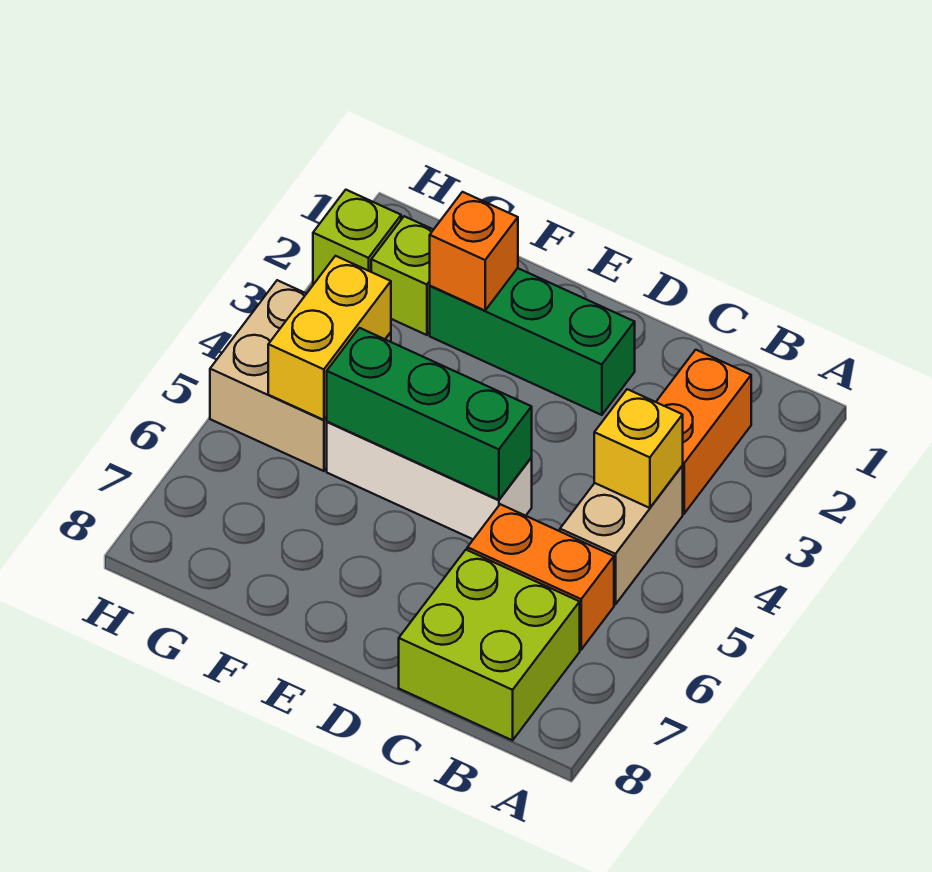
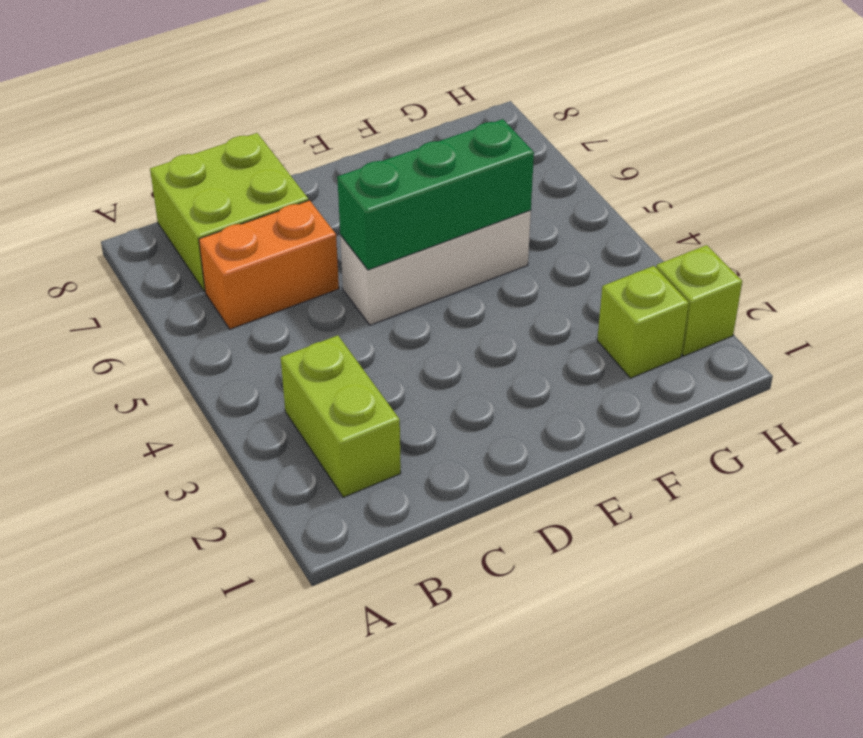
lime brick B2:B3 level 1 -> orange brick B2:B3 level 1
none -> tan brick B4:B5 level 1
none -> green brick D2:F2 level 1
none -> tan brick G4:H5 level 1

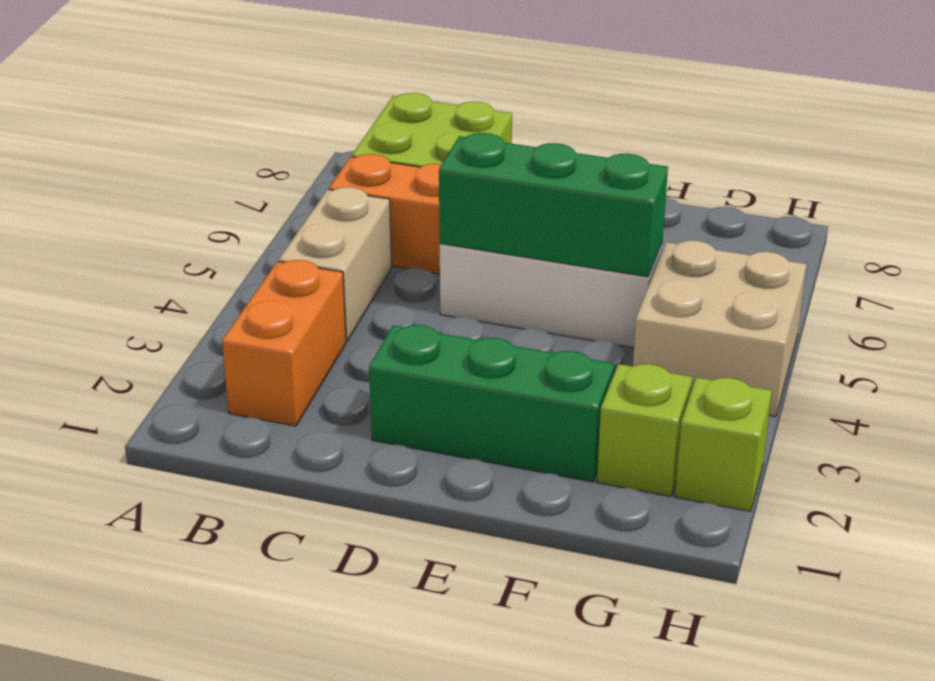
none -> yellow brick B4 level 2
none -> orange brick F2 level 2
none -> yellow brick G4:G5 level 2

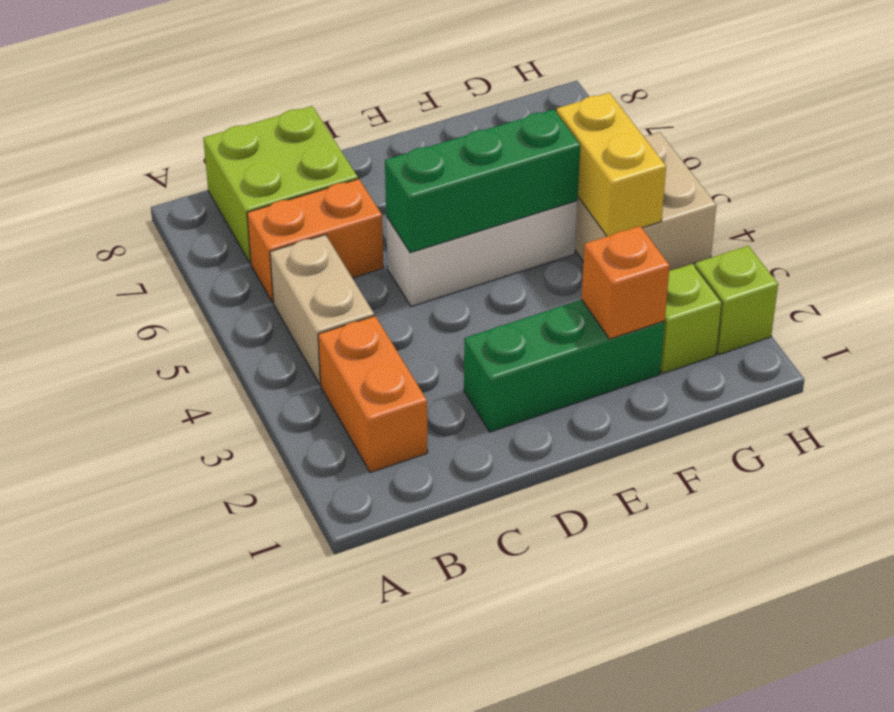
none -> yellow brick B4 level 2

